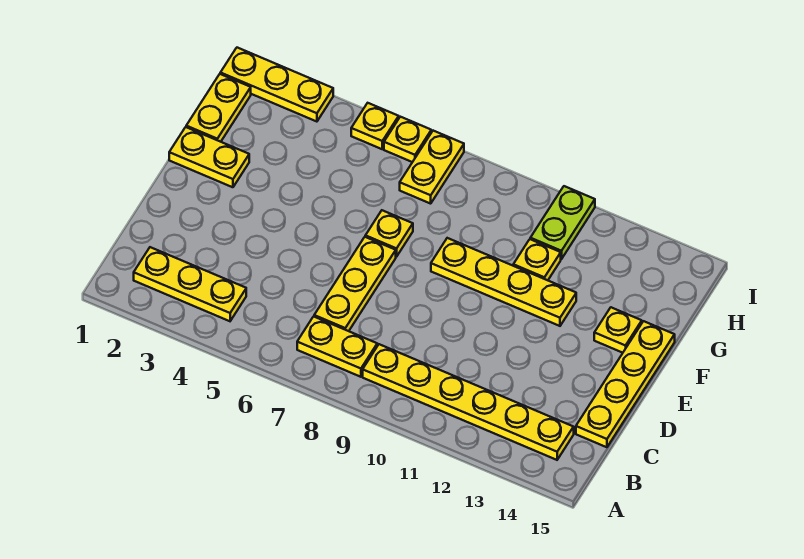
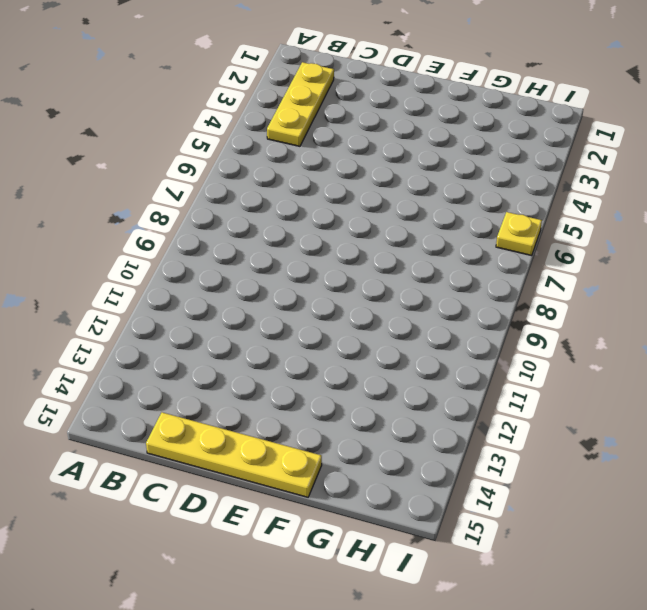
none -> yellow plate B7:B8 level 1
none -> yellow plate B9:B14 level 1
none -> yellow plate C7:E7 level 1

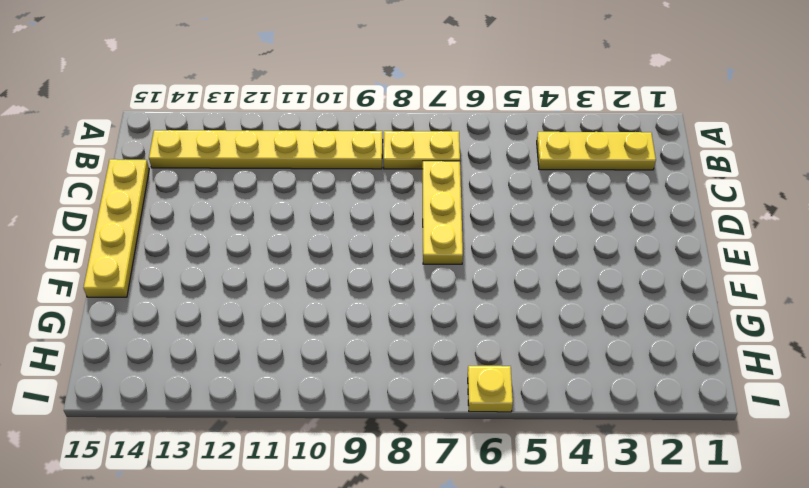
none -> yellow plate F1:F2 level 1
none -> yellow plate F7 level 1
none -> yellow plate F9:F12 level 1

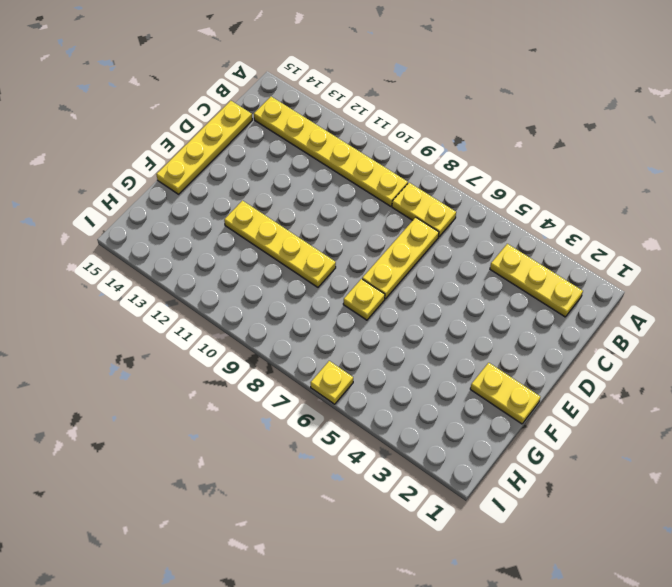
none -> yellow plate F14 level 1
none -> yellow plate G1:H1 level 1
none -> yellow plate G11 level 1

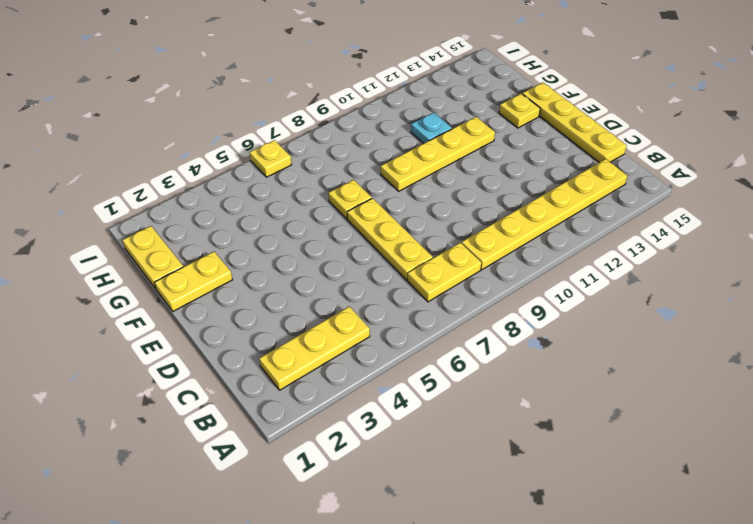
cyan plate G11 level 1 -> yellow plate G11 level 1
none -> yellow plate H7:I7 level 1
none -> lime plate H11:I11 level 1
none -> yellow plate I1:I3 level 1

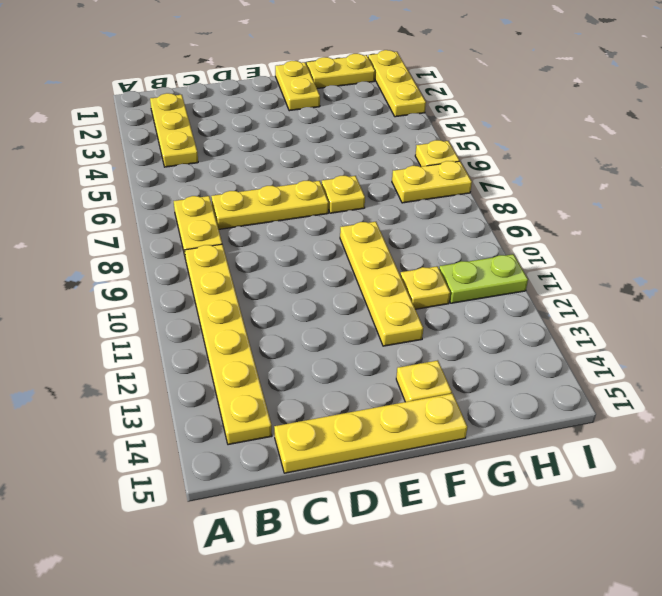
none -> yellow plate I5 level 1

